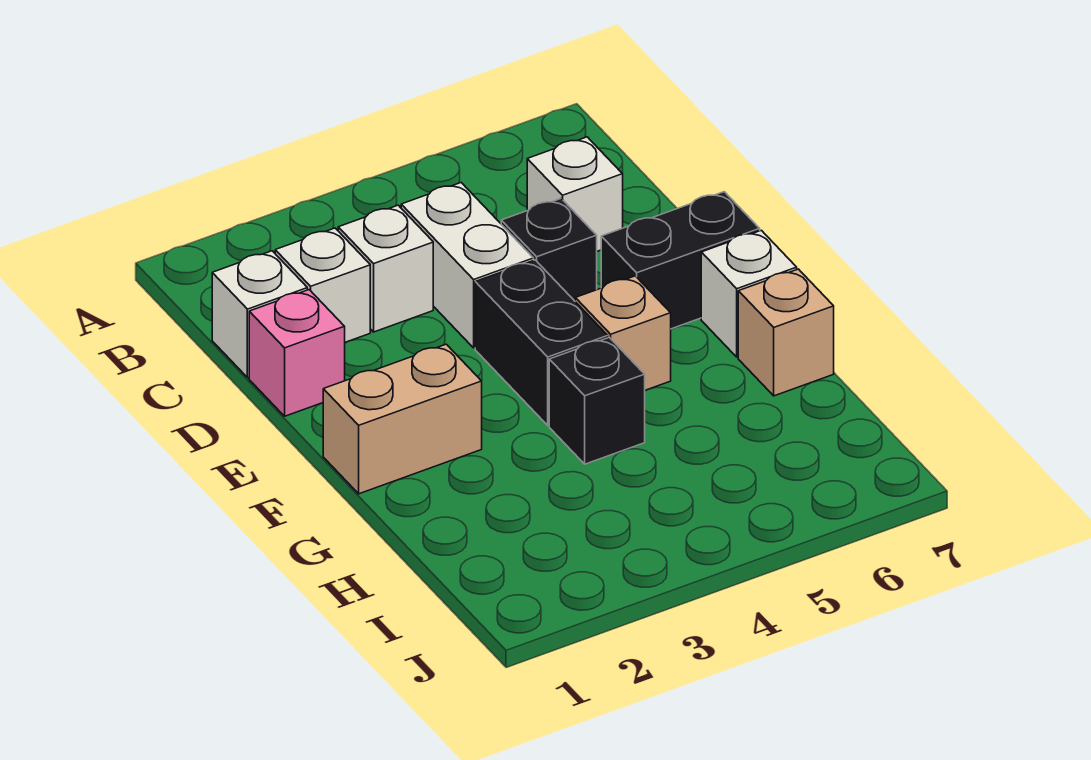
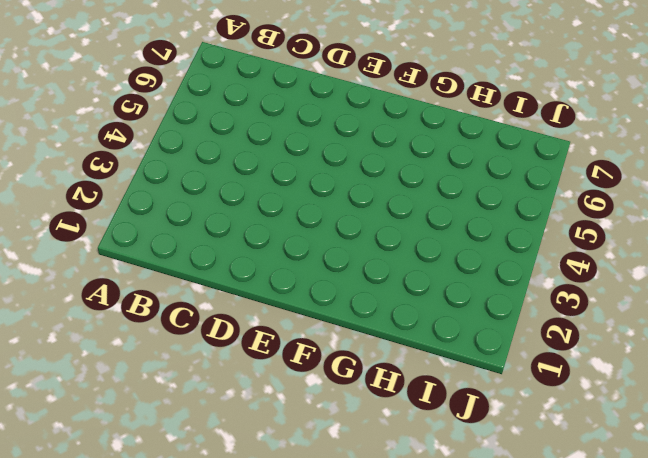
none -> white brick C1 level 1
none -> white brick C2 level 1
none -> white brick C3 level 1

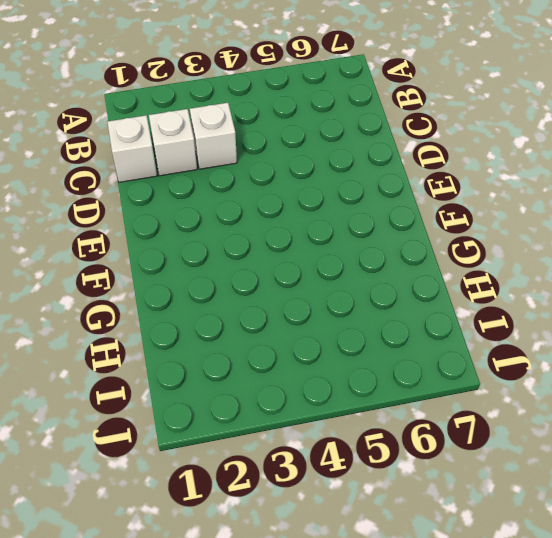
none -> white brick C4:D4 level 1
none -> white brick C6 level 1
none -> pink brick D1 level 1

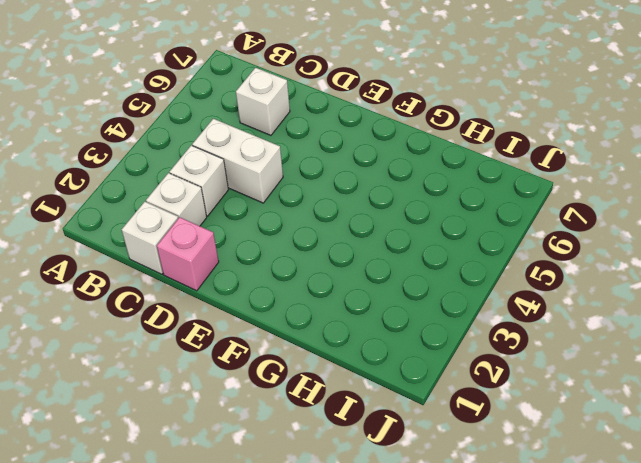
none -> black brick D5 level 1
none -> black brick E4:F4 level 1
none -> black brick E6:E7 level 1

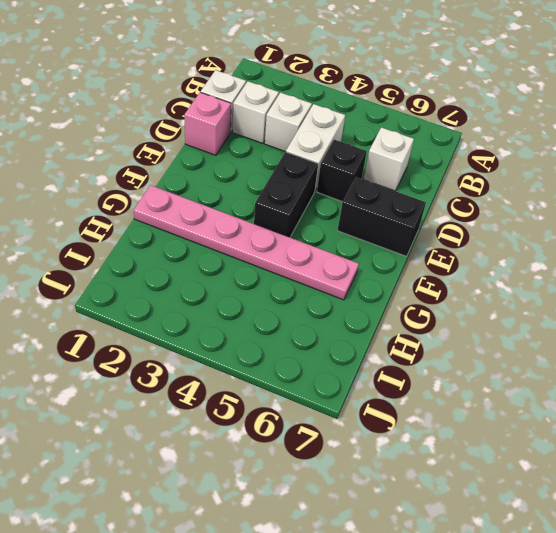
pink plate G1:G6 level 1 -> black brick G4 level 1
none -> tan brick F1:F2 level 1
none -> tan brick F5 level 1
none -> white brick F7 level 1

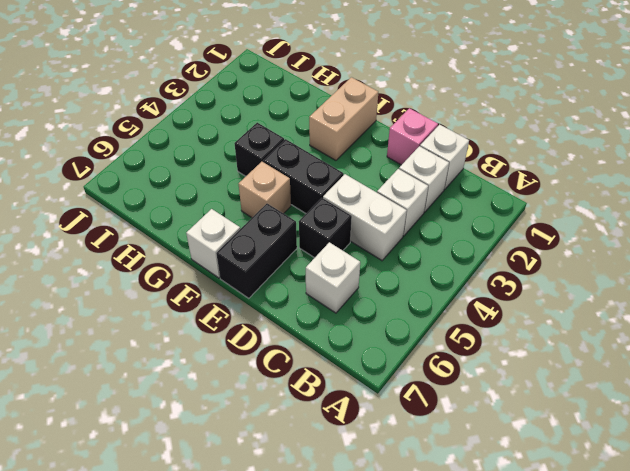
none -> tan brick G7 level 1

